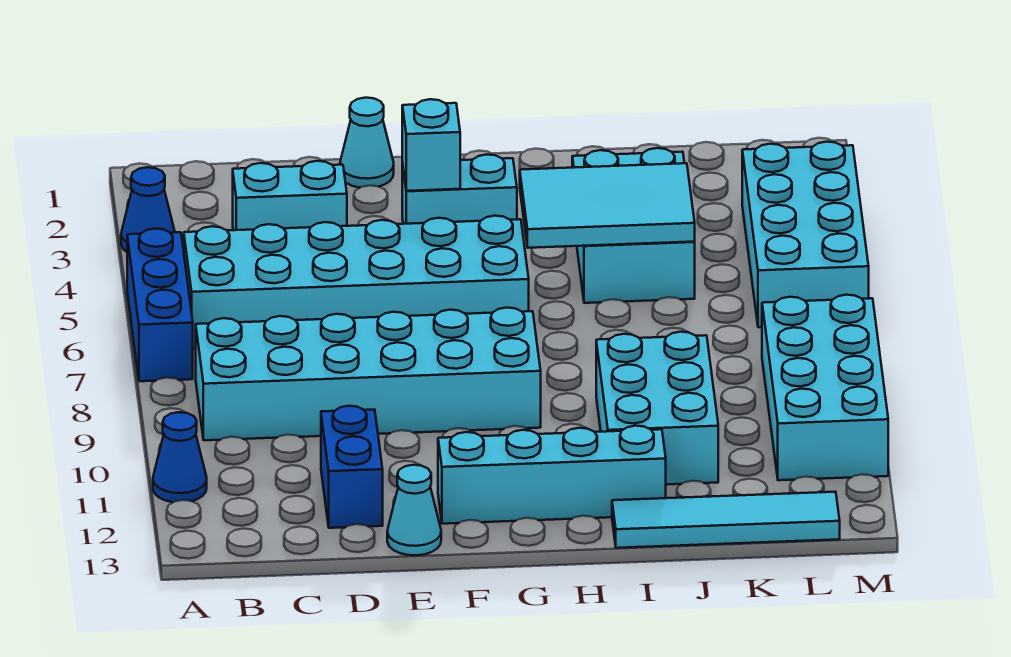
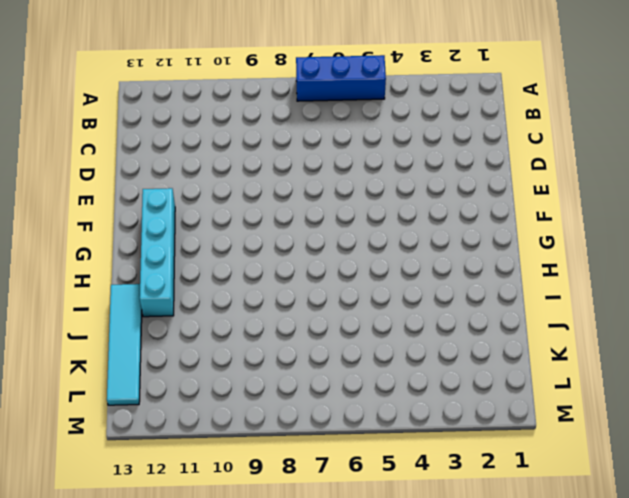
none -> blue cone A3 level 1
none -> blue cone A11 level 1
none -> cyan brick B5:G6 level 1

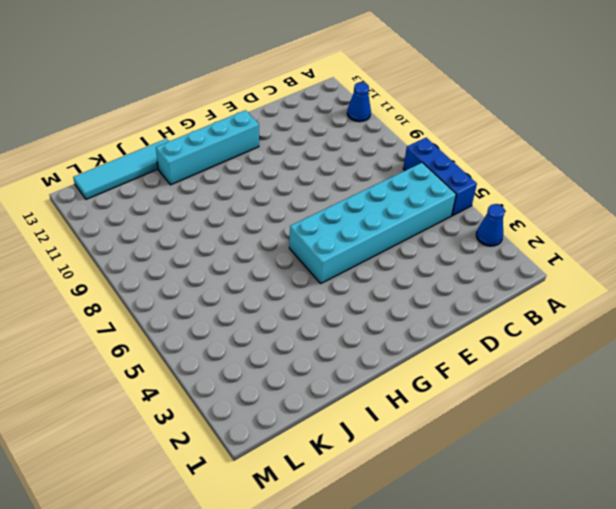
none -> cyan brick B8:G9 level 1
none -> cyan brick C3:D3 level 1
none -> blue brick D11:D12 level 1

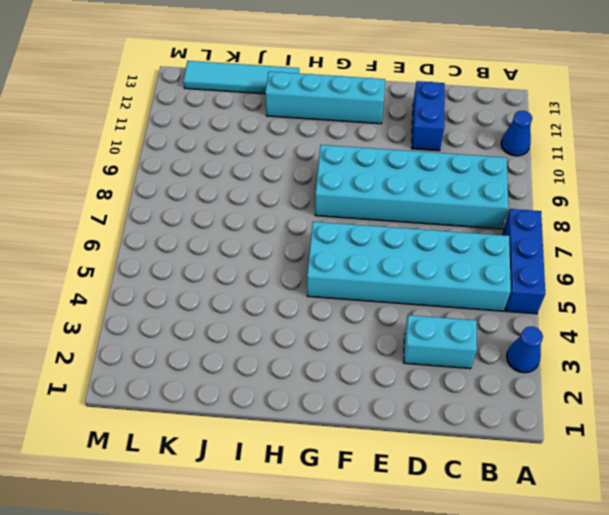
none -> cyan cone E1 level 1
none -> cyan cone E13 level 1
none -> cyan brick F3:G3 level 1

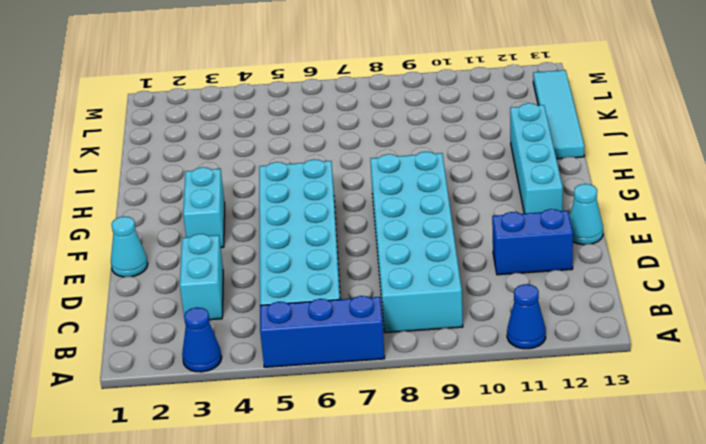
none -> cyan brick I3:J5 level 1
none -> cyan brick I9:J11 level 1
none -> cyan brick L3:M6 level 1

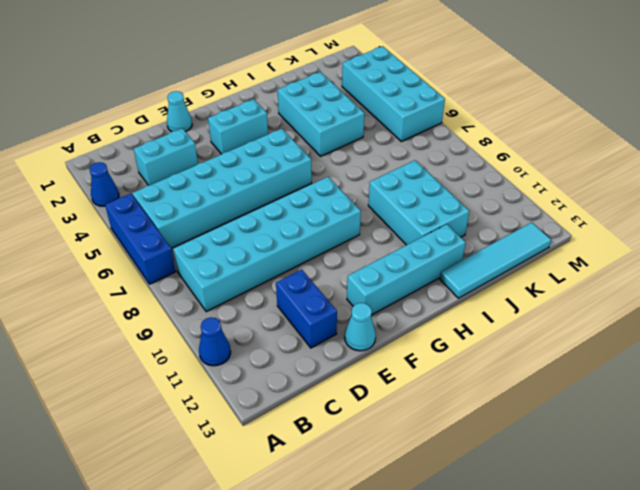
none -> cyan brick L8:M11 level 1
none -> cyan brick F3 level 2
none -> cyan tile H4:J5 level 2

